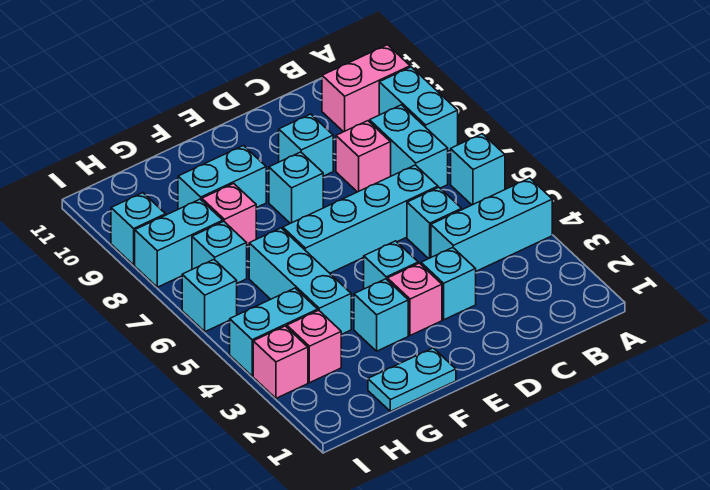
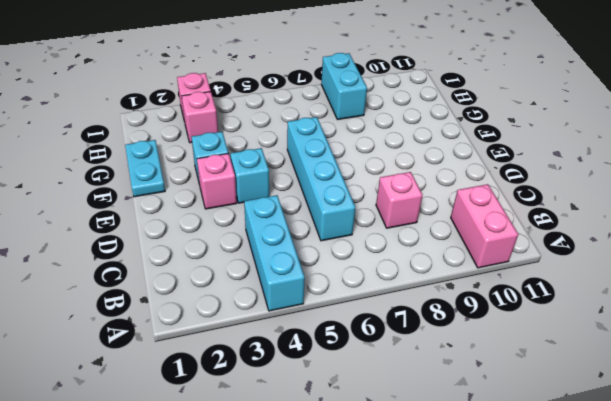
none -> cyan brick A6 level 1
none -> cyan brick A8:A9 level 1
none -> cyan brick B7:B8 level 1

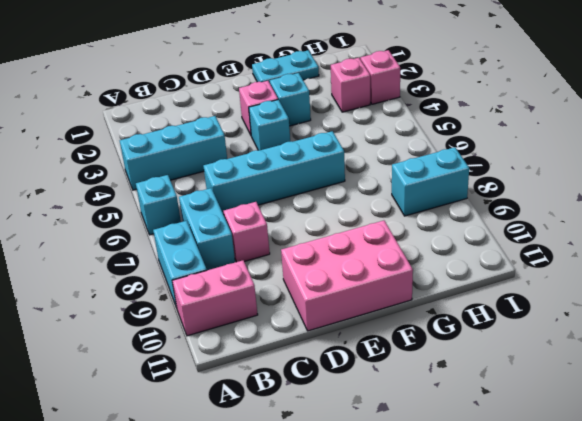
pink brick D10:F11 level 1 -> none
none -> cyan brick C5 level 1
none -> cyan brick D3 level 1
none -> cyan brick D9 level 1

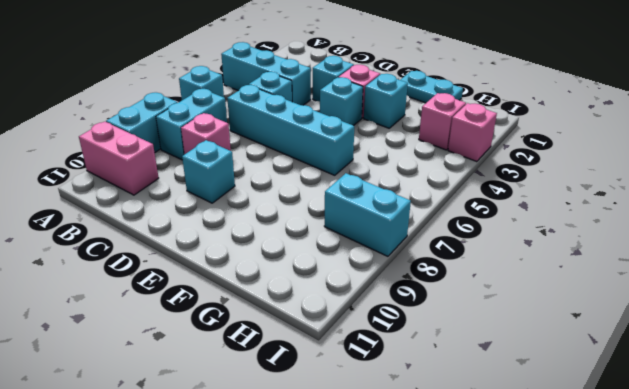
none -> cyan brick E8 level 1
none -> cyan brick F9:G9 level 1
none -> cyan brick G4:G6 level 1

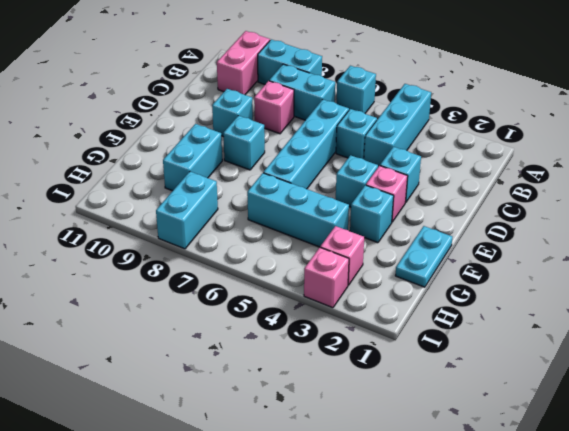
none -> pink brick G8 level 1
none -> cyan brick H4:I4 level 1
none -> cyan brick H7 level 1

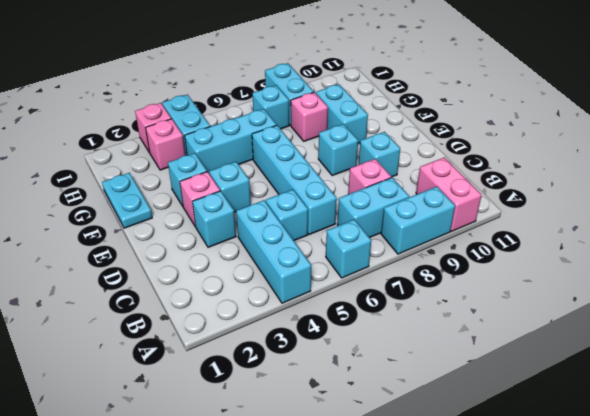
none -> cyan brick I6 level 1
none -> cyan brick I9 level 1

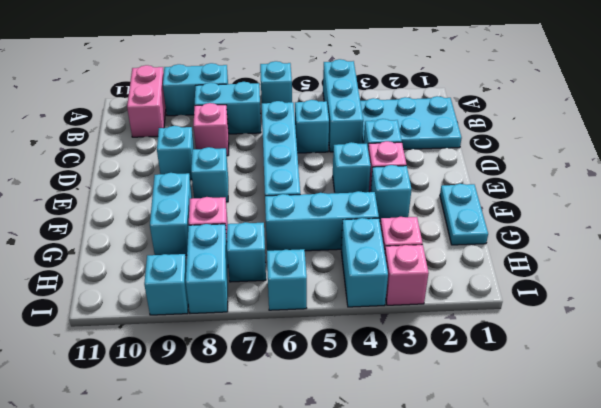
cyan plate B1:C3 level 1 -> none

